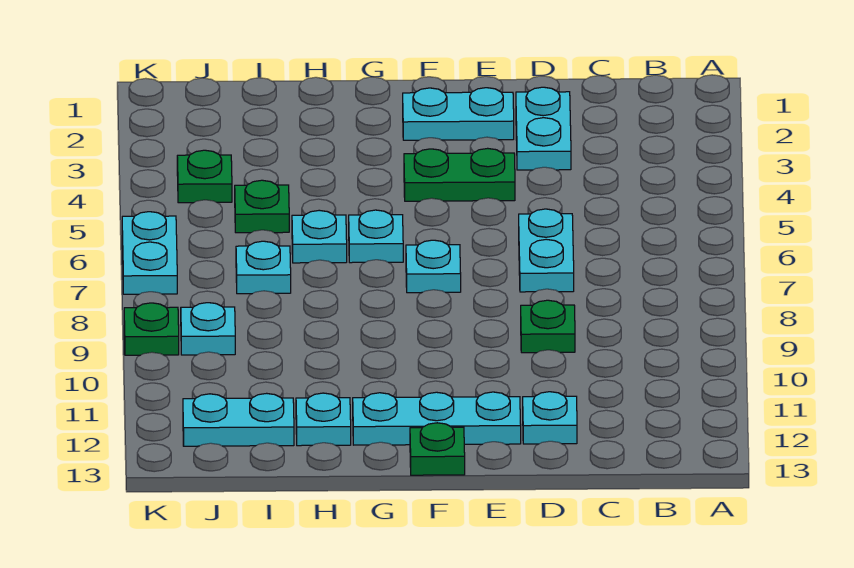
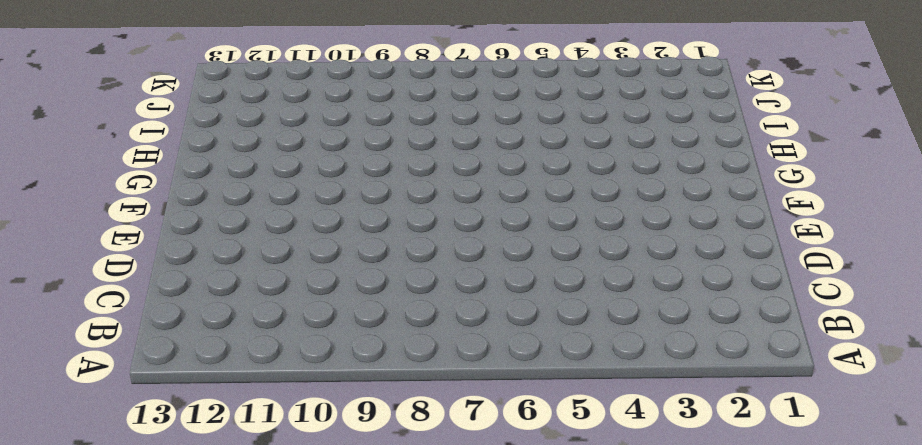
none -> cyan plate D2:D3 level 1
none -> cyan plate D6:D7 level 1
none -> green plate D9 level 1

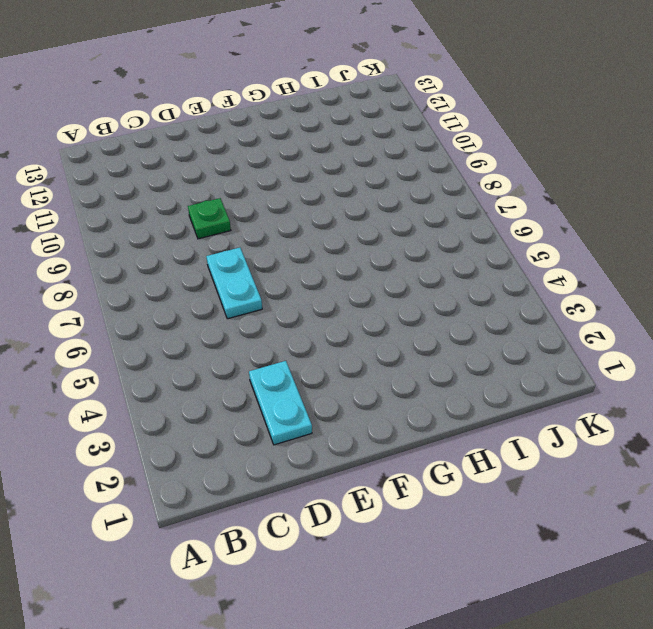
none -> cyan plate D12 level 1
none -> cyan plate E2:F2 level 1
none -> green plate E4:F4 level 1

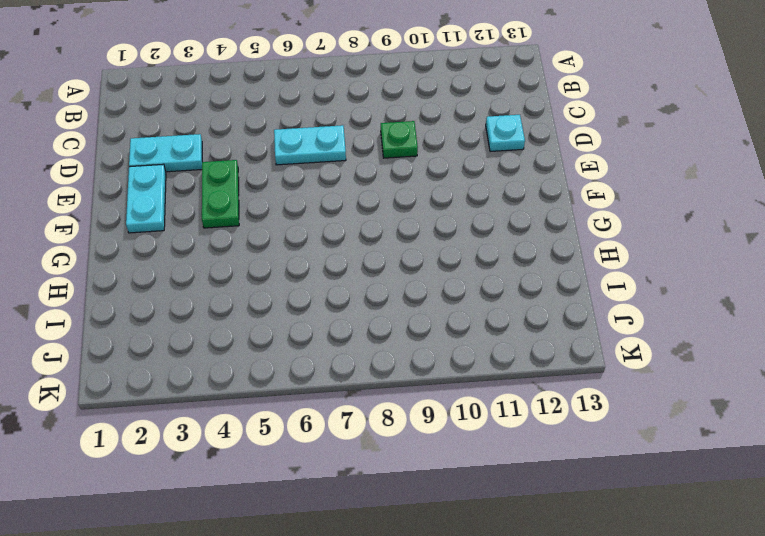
none -> cyan plate E12:G12 level 1
none -> cyan plate F7 level 1
none -> green plate F13 level 1

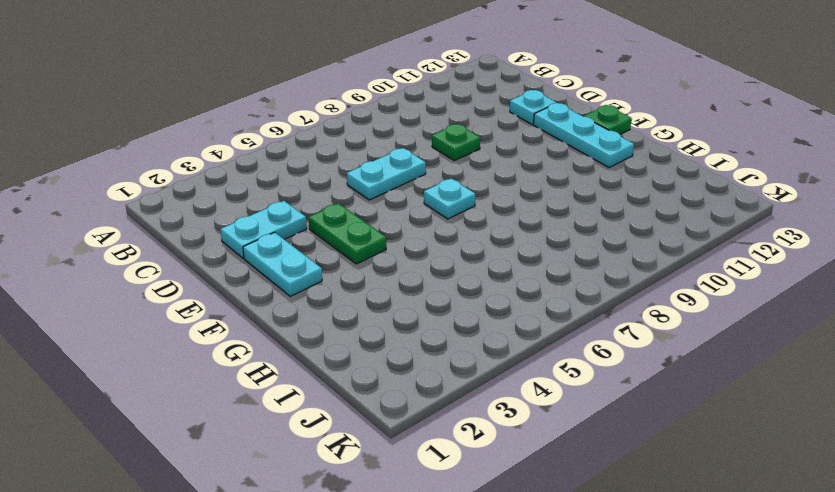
none -> cyan plate G6 level 1
none -> cyan plate H6 level 1
none -> cyan plate H12 level 1

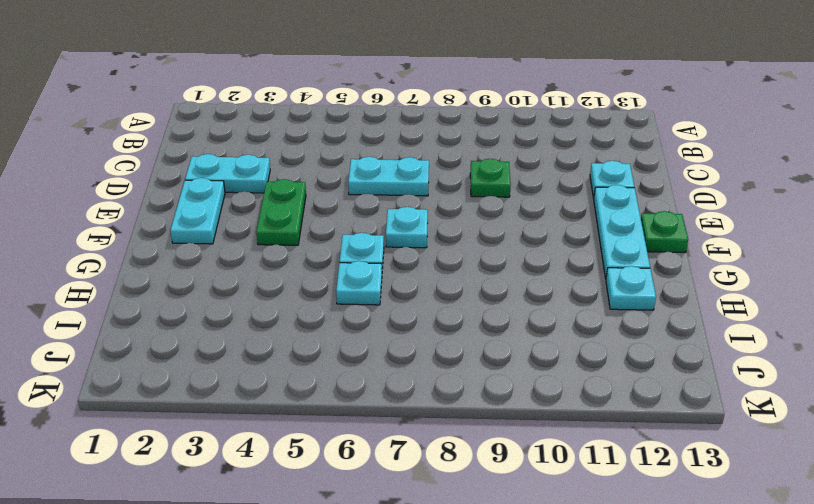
none -> green plate I5 level 1
none -> cyan plate I7 level 1
none -> cyan plate I12:J12 level 1

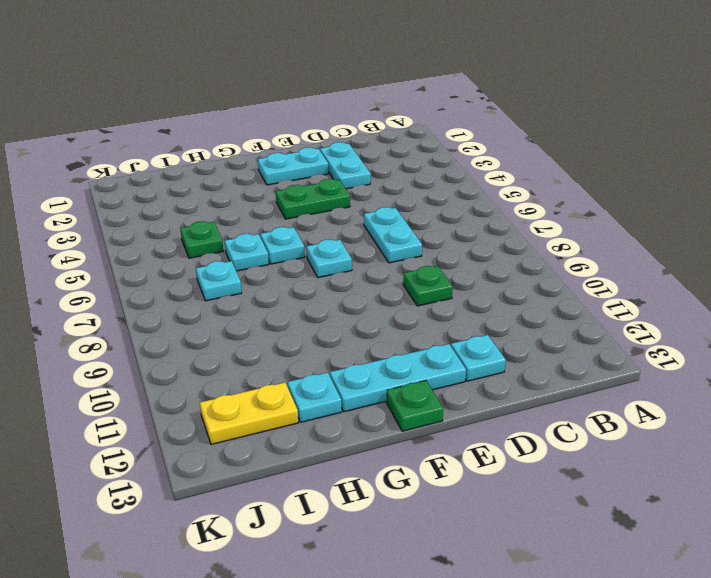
yellow plate I12:J12 level 1 -> cyan plate I12:J12 level 1
none -> green plate J4 level 1
none -> cyan plate J9 level 1
none -> cyan plate K6:K7 level 1

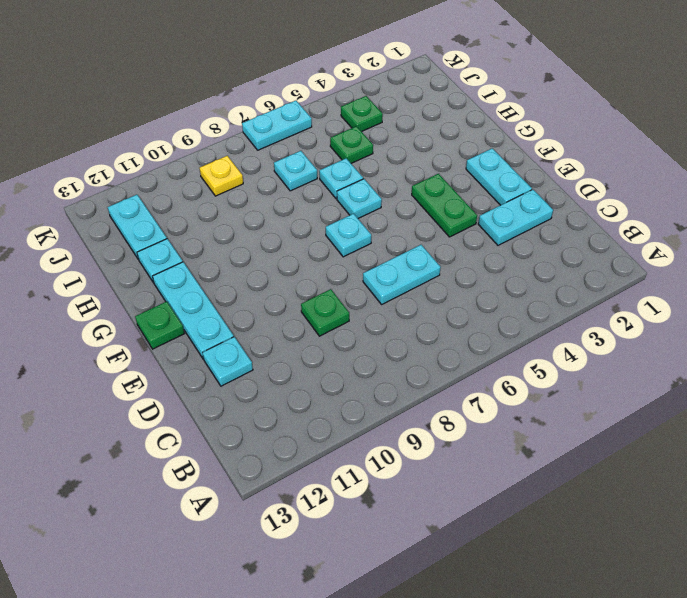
yellow plate J9 level 1 -> cyan plate J9 level 1
none -> green plate K9 level 1

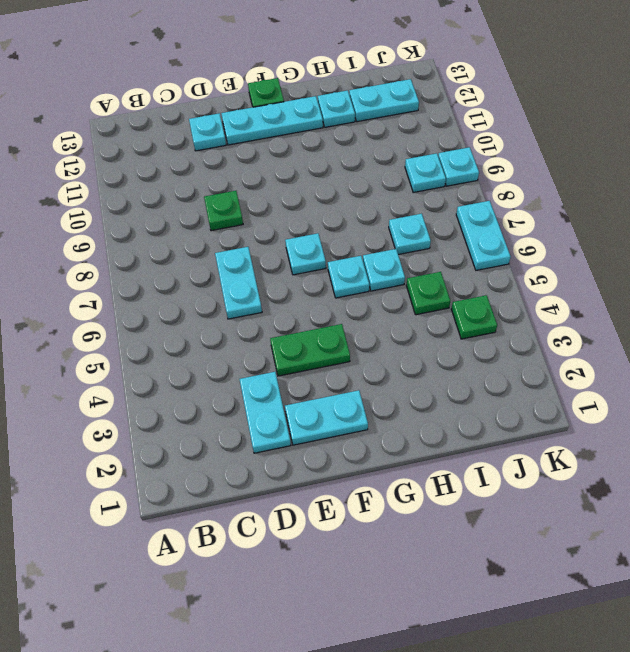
cyan plate K9 level 1 -> green plate K9 level 1

